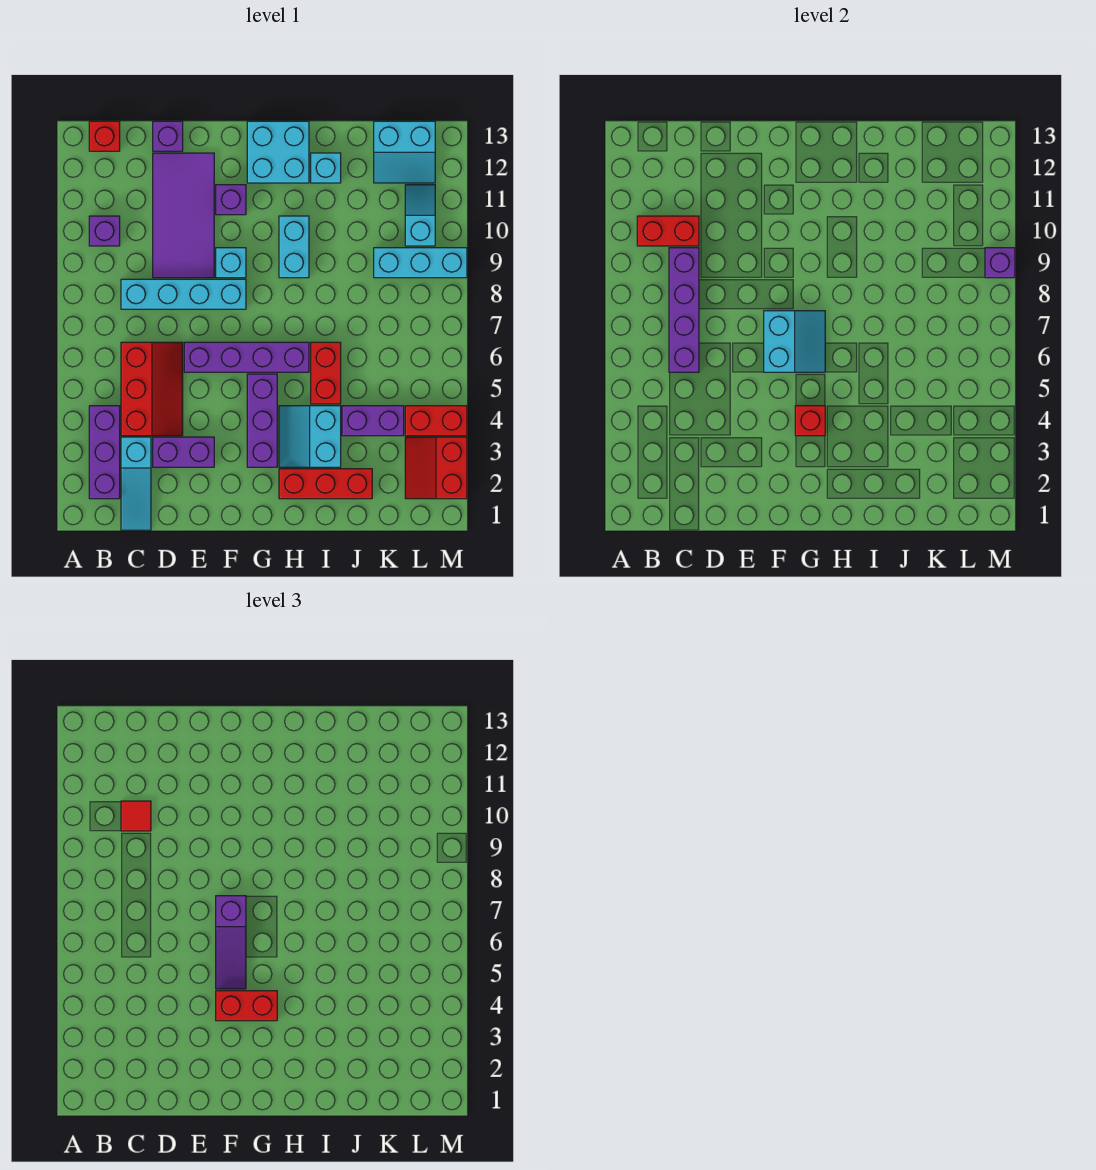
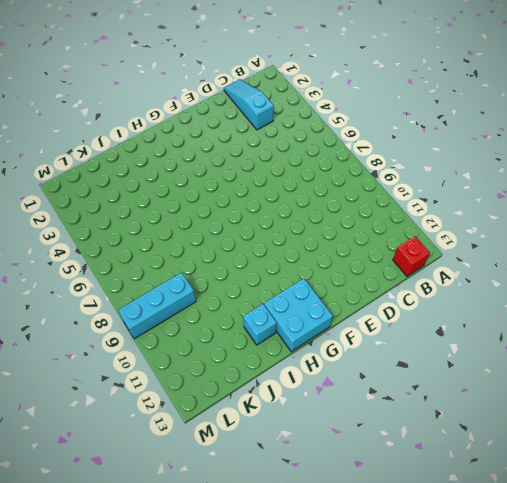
none -> purple brick B2:B4 level 1
none -> purple brick B10 level 1
none -> red slope C4:D6 level 1 top C
none -> cyan brick C8:F8 level 1

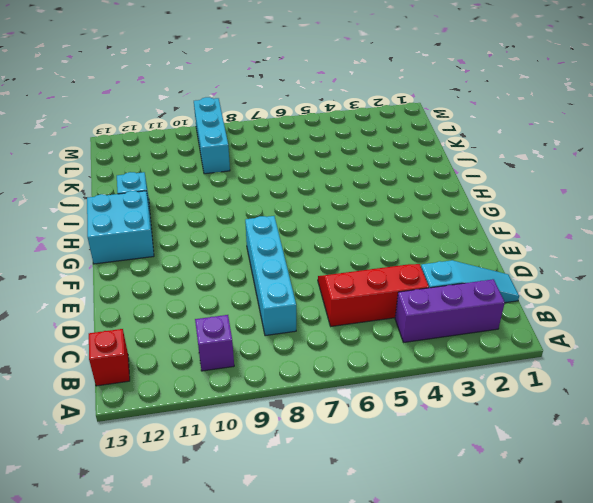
none -> purple brick D3:E3 level 1
none -> purple tile D9:E12 level 1
none -> purple brick D13 level 1
none -> purple brick E6:H6 level 1

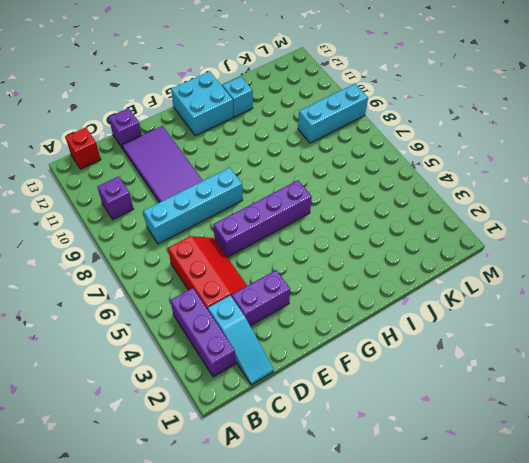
none -> cyan brick F9 level 1
none -> purple brick F11 level 1
none -> purple brick G3:G5 level 1
none -> red brick H2:J2 level 1

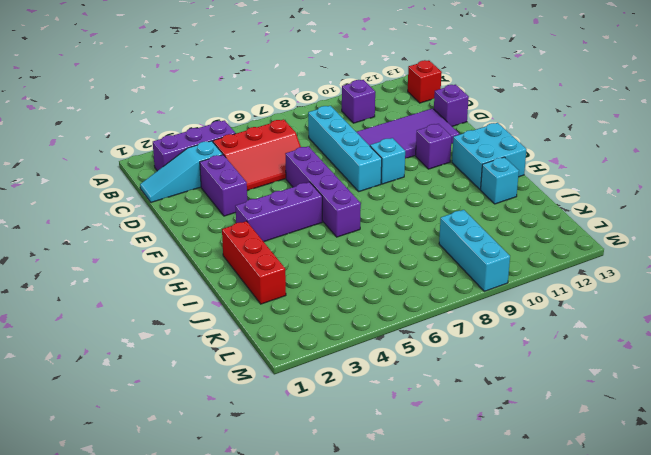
none -> cyan slope H3:I4 level 1 top I
none -> cyan brick H9:H10 level 1
none -> red brick I5:I6 level 1
none -> purple brick J4:K4 level 1

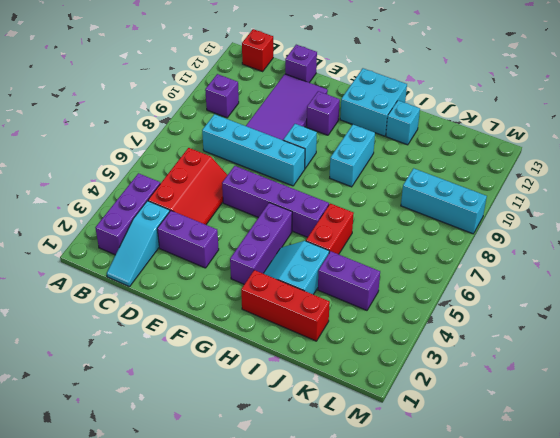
none -> cyan slope K12:L13 level 1 top 13
none -> red slope L2:M3 level 1 top M
none -> red brick L4:M4 level 1
none -> cyan slope L10:L11 level 1 top 10

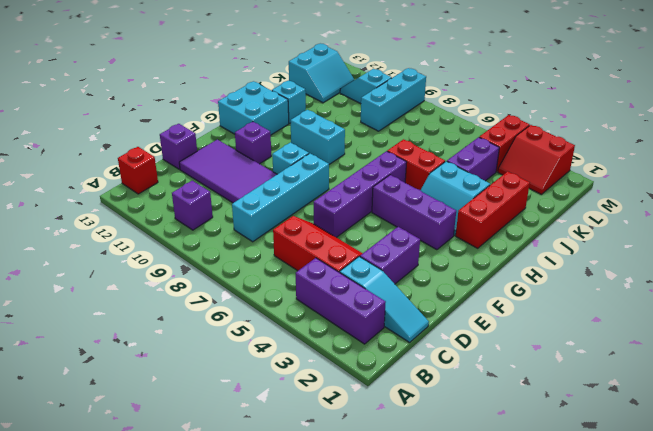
none -> red brick B10:C10 level 2
none -> purple brick C6:C9 level 2
none -> cyan slope F6:G7 level 2 top F
none -> red brick G4 level 2

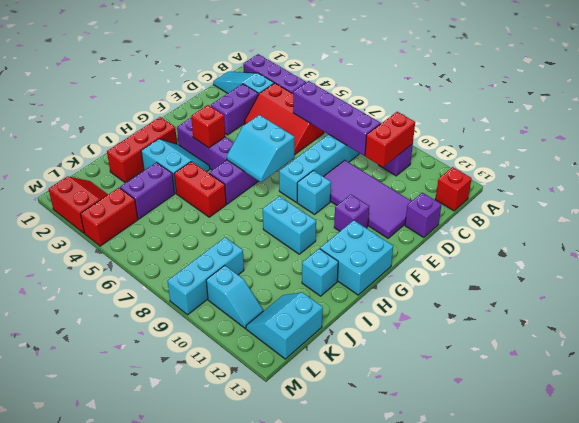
none -> purple brick M9 level 2
none -> red tile C10 level 3
none -> red brick F4:G4 level 3
none -> purple slope F5:F7 level 3 top 7

